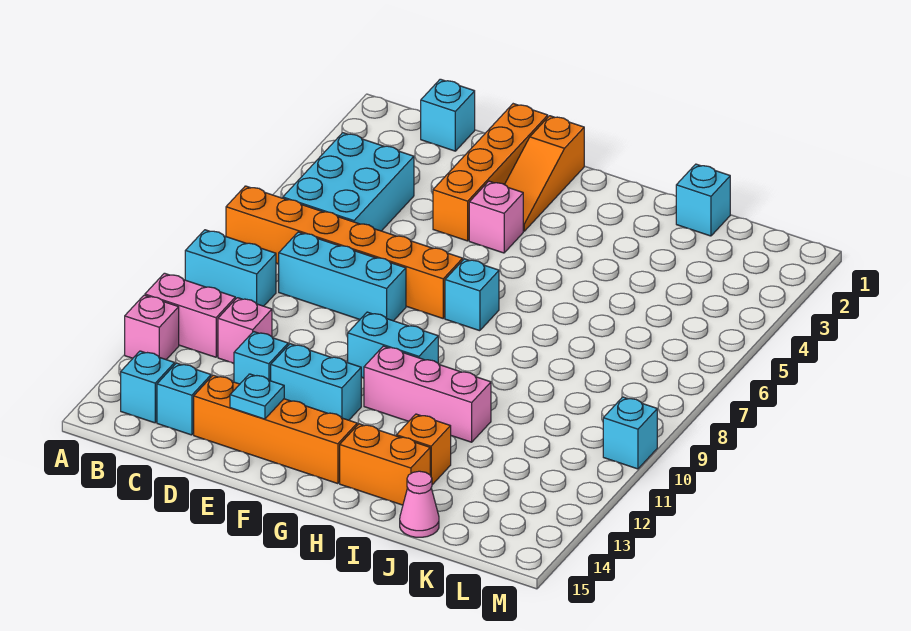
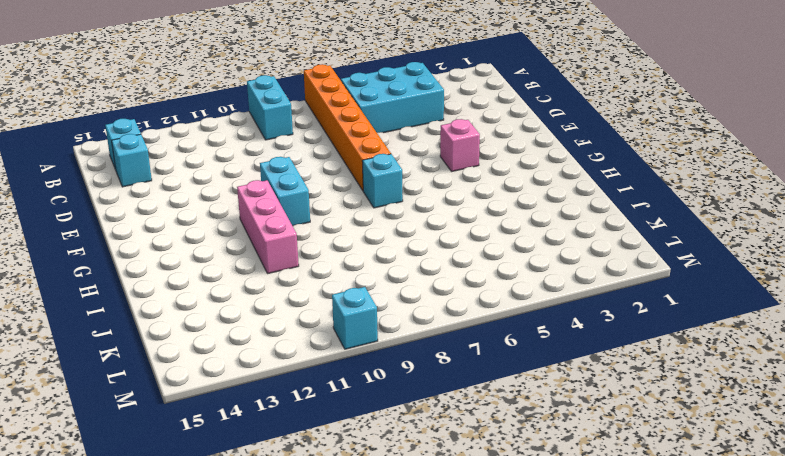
none -> pink brick A11:B11 level 1
none -> pink brick A12 level 1
none -> cyan brick C1 level 1

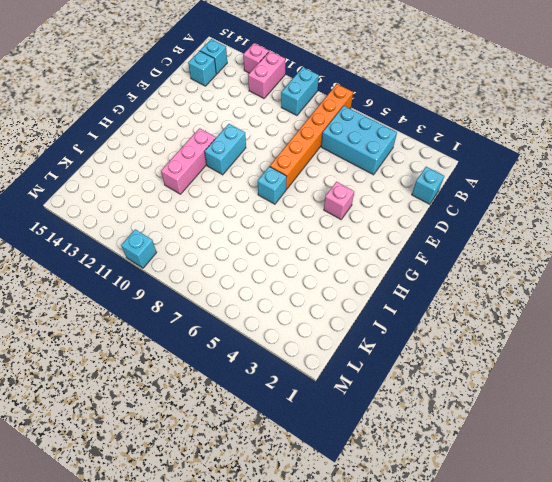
none -> cyan brick C8:E8 level 1
none -> pink brick C11 level 1
none -> cyan brick D12 level 1

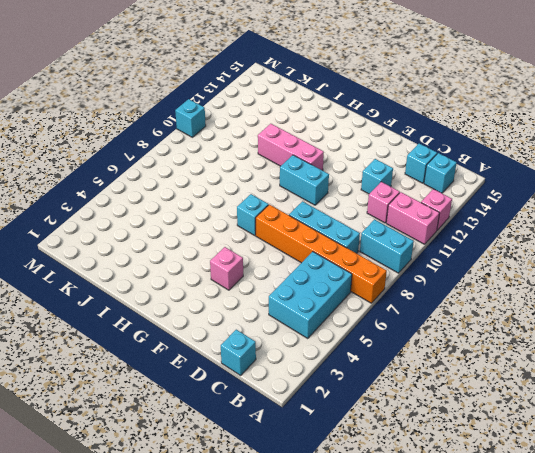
none -> orange brick D14:G14 level 1
none -> orange brick E1:E4 level 1
none -> cyan brick E12:F12 level 1

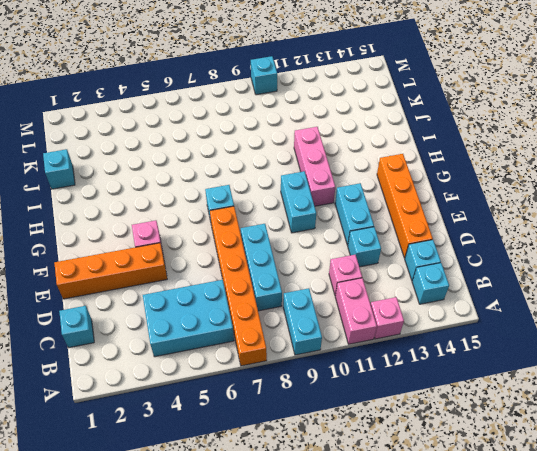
none -> orange slope F1:F3 level 1 top 1
none -> orange brick H14:I14 level 1
none -> orange brick I13 level 1

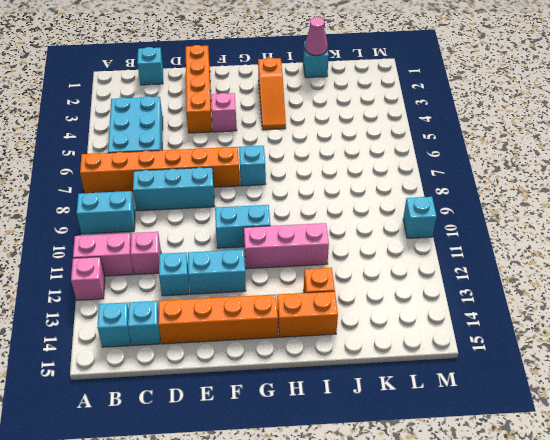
orange slope H2:H4 level 1 top 2 -> orange slope F1:F3 level 1 top 1
pink cone J1 level 2 -> pink cone J15 level 1
none -> cyan plate E14 level 2

